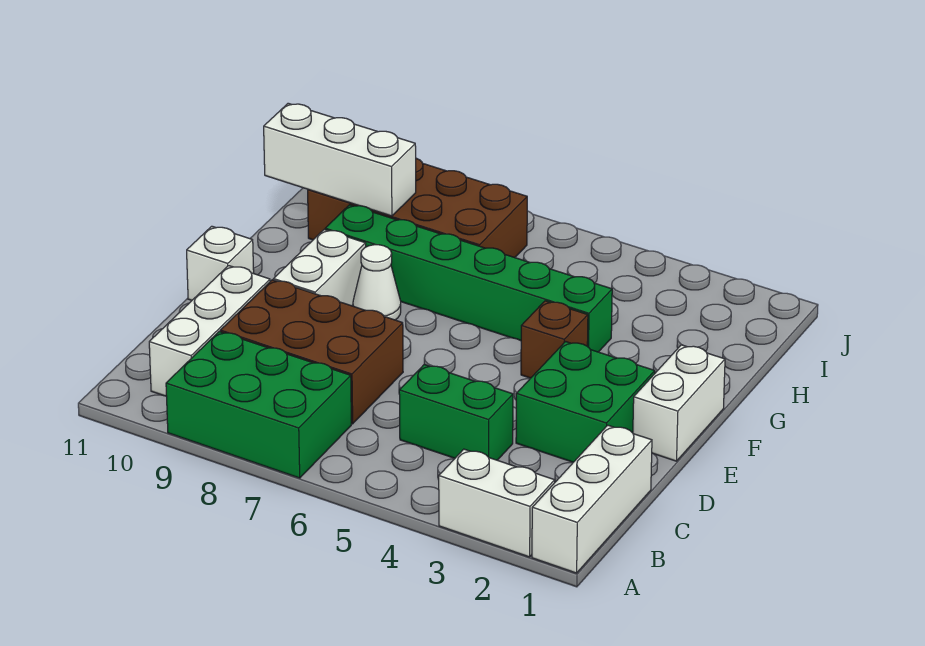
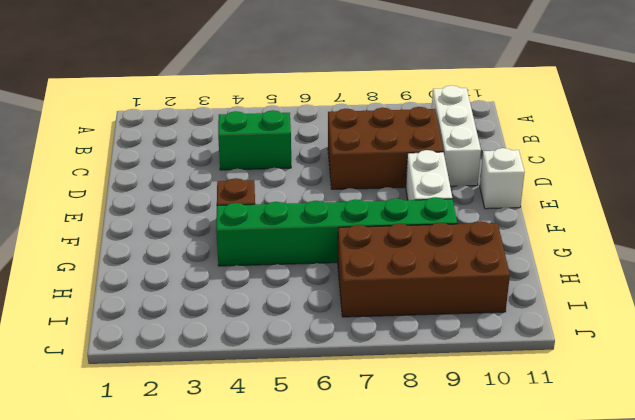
none -> white brick A1:C1 level 1
none -> white brick A2:A3 level 1
none -> green brick A7:B9 level 1

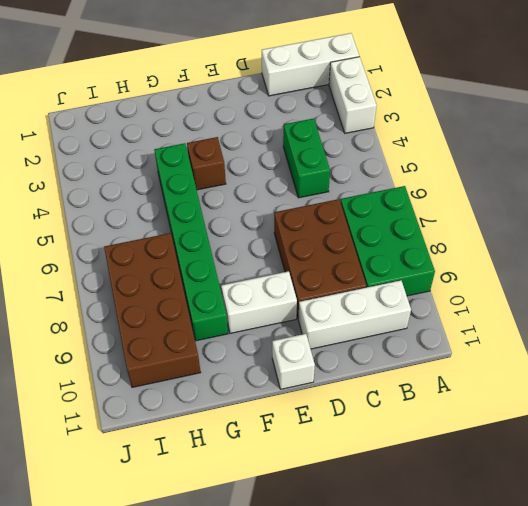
none -> green brick D2:E3 level 1
none -> white brick E1:F1 level 1
none -> white cone F8 level 1

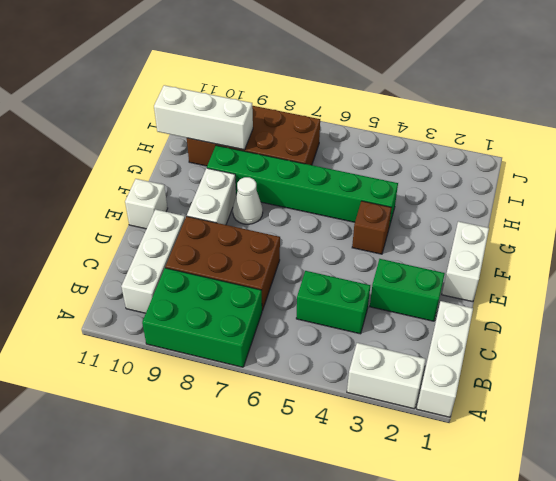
green brick D2:D3 level 1 -> green brick D2:E3 level 1

